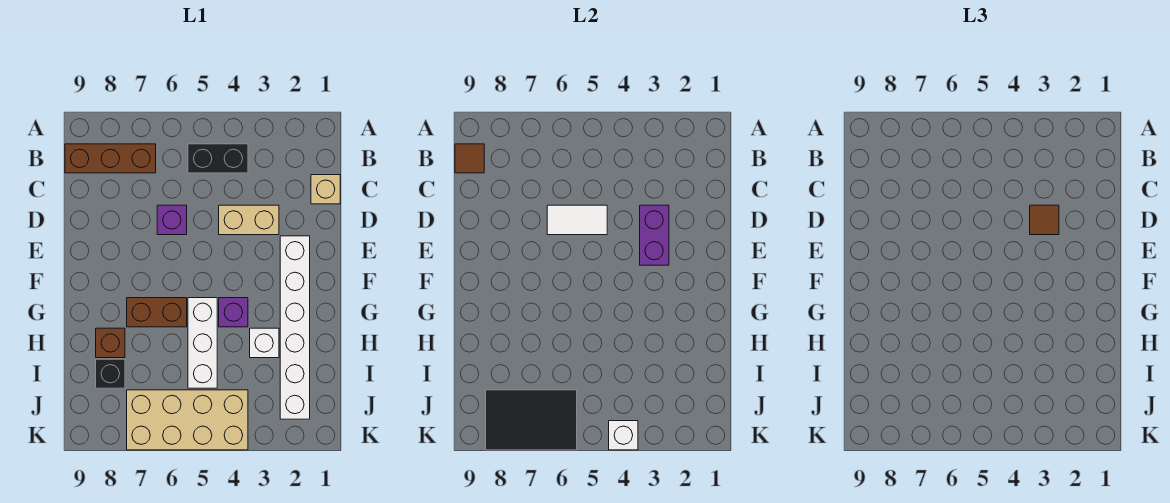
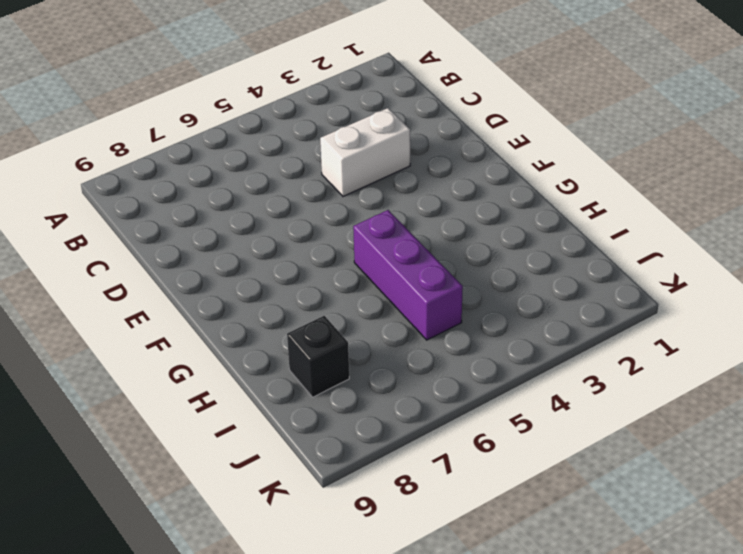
white brick D3:D4 level 1 -> tan brick D3:D4 level 1
purple brick G5:I5 level 1 -> white brick G5:I5 level 1
none -> black brick B4:B5 level 1
none -> brown brick B7:B9 level 1
none -> tan brick C1 level 1

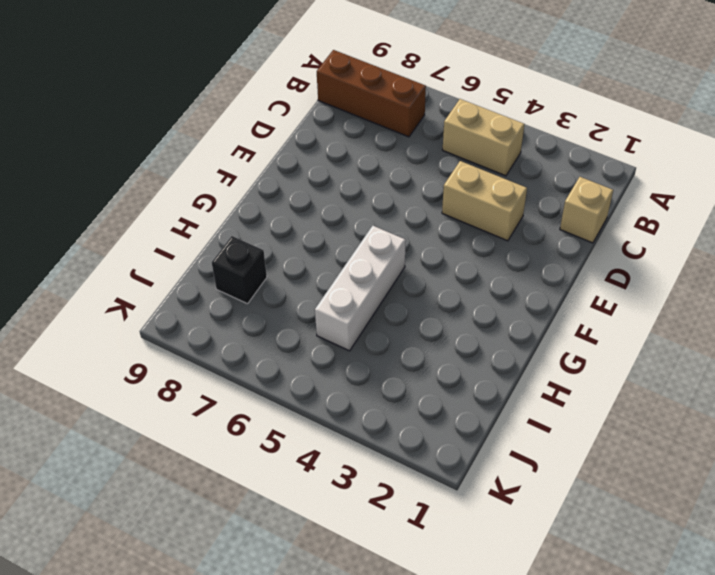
tan brick B4:B5 level 1 -> black brick B4:B5 level 1
none -> purple brick D6 level 1
none -> white brick E2:J2 level 1
none -> purple brick G4 level 1

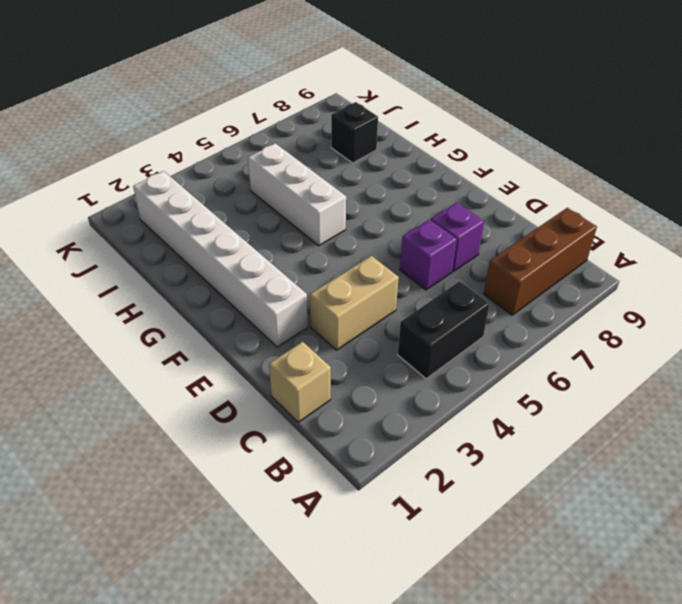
purple brick D7 level 1 -> purple brick G4 level 1
none -> brown brick G6:G7 level 1
none -> white brick H3 level 1
none -> brown brick H8 level 1

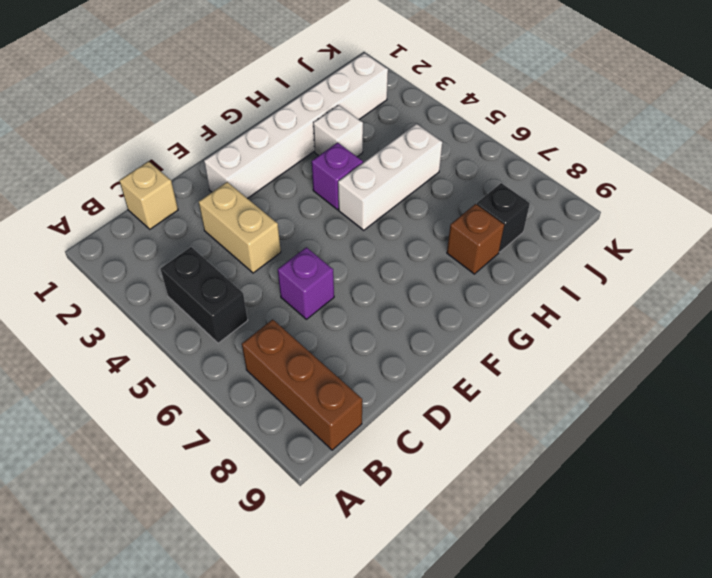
none -> brown brick G6:G7 level 1
none -> tan brick J4:K7 level 1
none -> brown tile B9 level 2

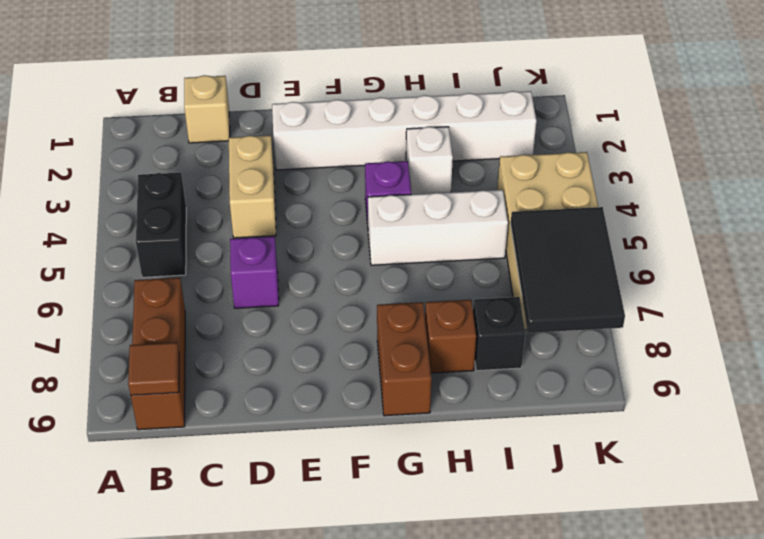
brown brick G8:G9 level 1 -> brown brick G6:G7 level 1
none -> purple brick D3:E3 level 2
none -> white tile D5:D6 level 2
none -> white brick K4 level 2

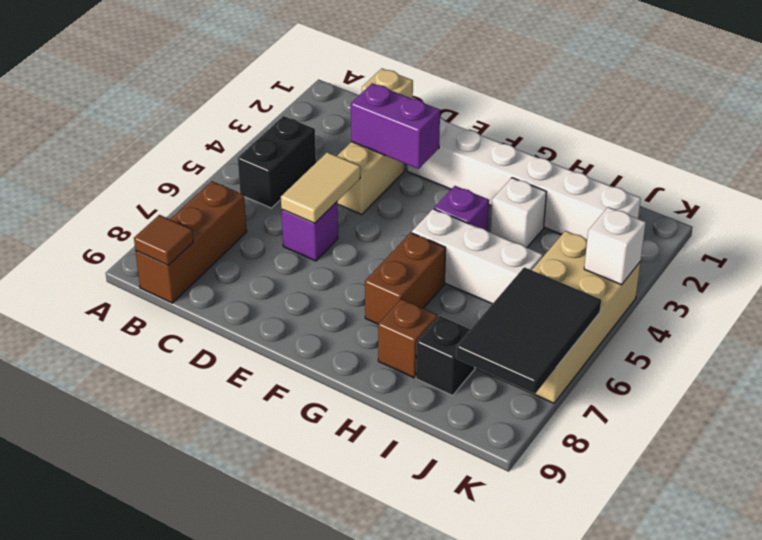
tan tile D5:D6 level 2 -> white tile D5:D6 level 2
none -> brown tile D3 level 3

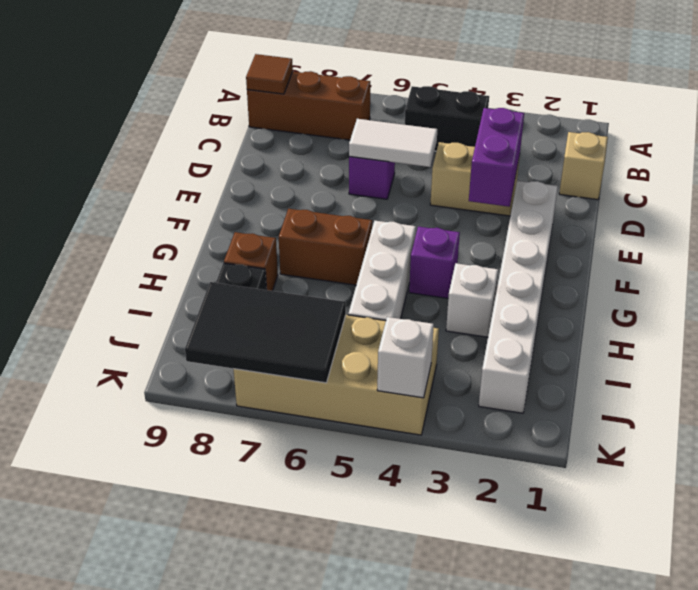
none -> brown tile D3 level 3

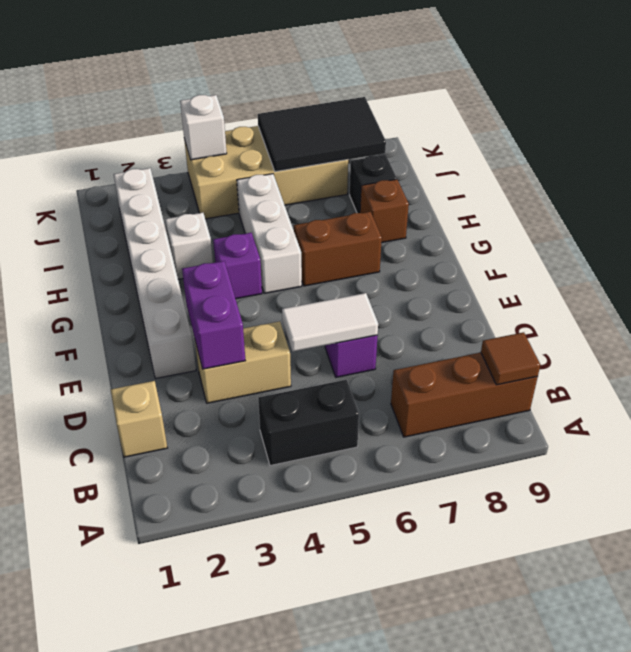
none -> brown tile D3 level 3

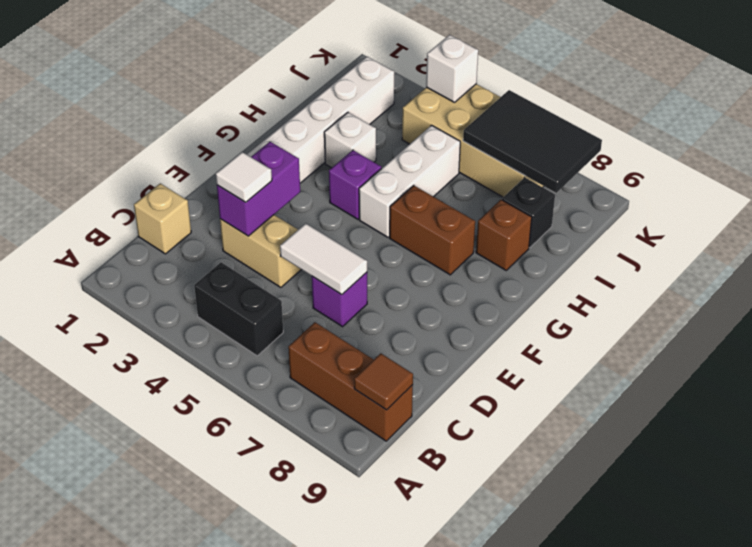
white tile D3 level 3 -> brown tile D3 level 3

